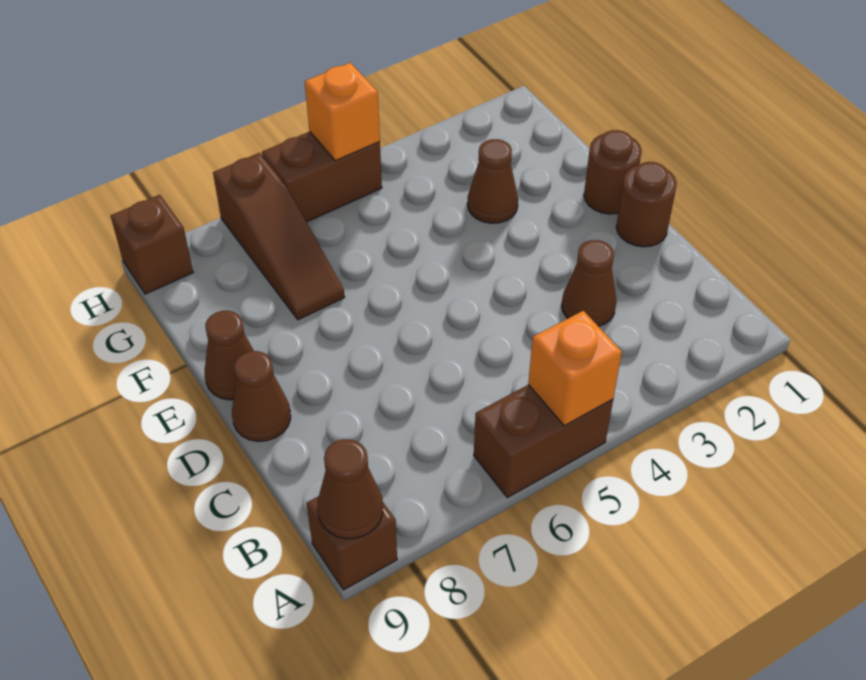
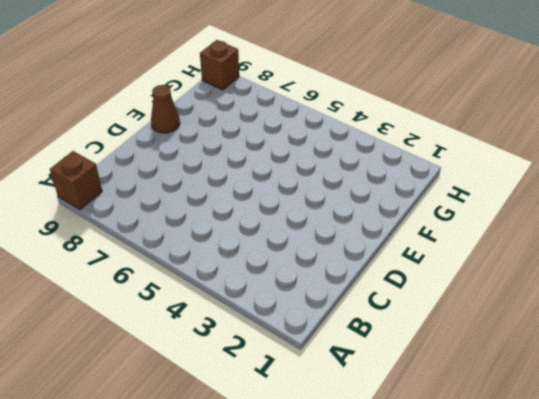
none -> brown brick A5:A6 level 1
none -> brown cone C3 level 1
none -> brown round brick D1 level 1

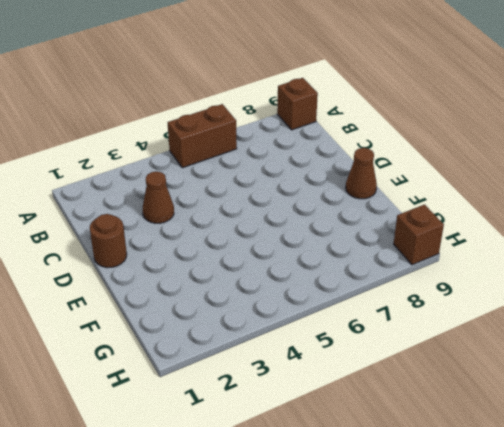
none -> brown cone D9 level 1
none -> brown round brick E1 level 1
none -> brown cone F3 level 1

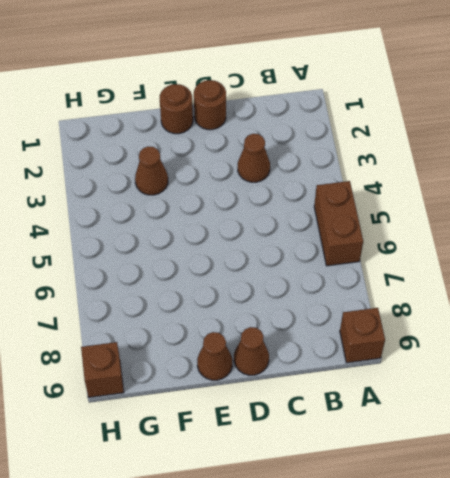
none -> brown slope F7:H7 level 1 top H
none -> brown brick H5:H6 level 1
none -> orange brick A5 level 2

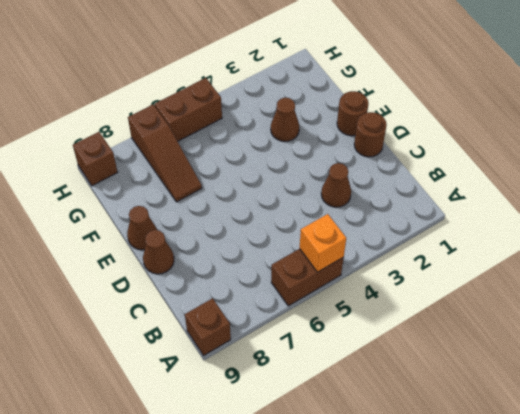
none -> brown cone A9 level 2
none -> orange brick H5 level 2

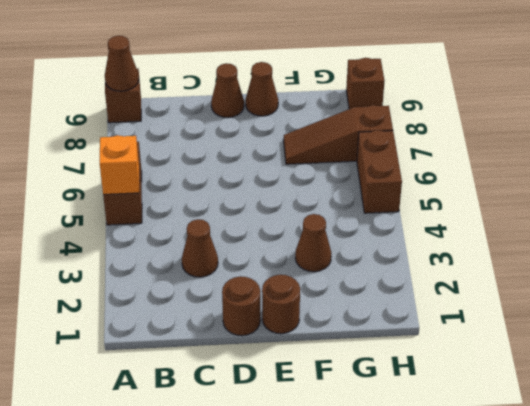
none -> orange brick H5 level 2

